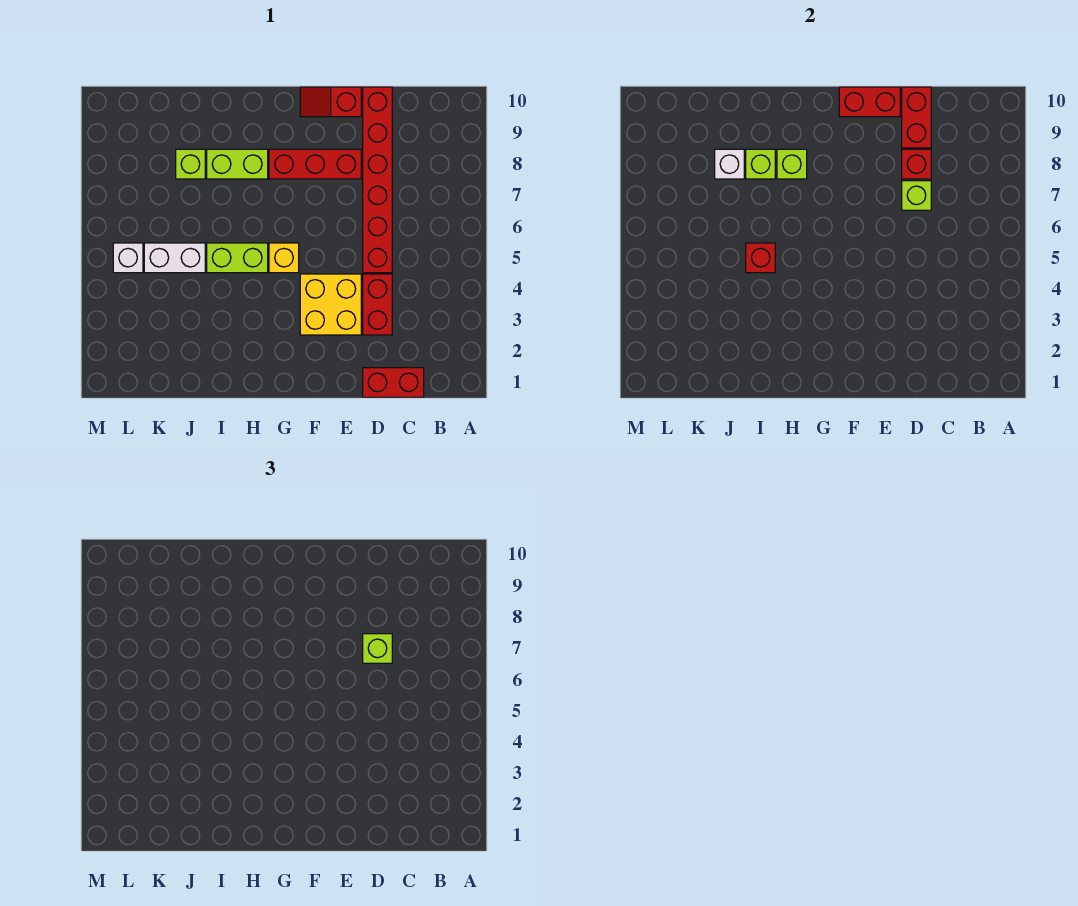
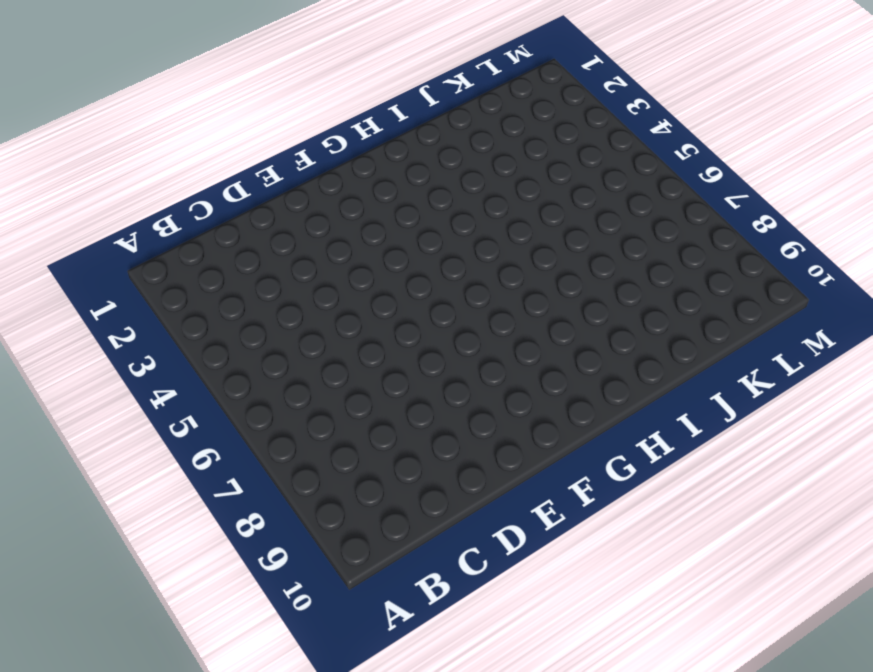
none -> red brick C1:D1 level 1
none -> red brick D3:D4 level 1
none -> red brick D5:D10 level 1

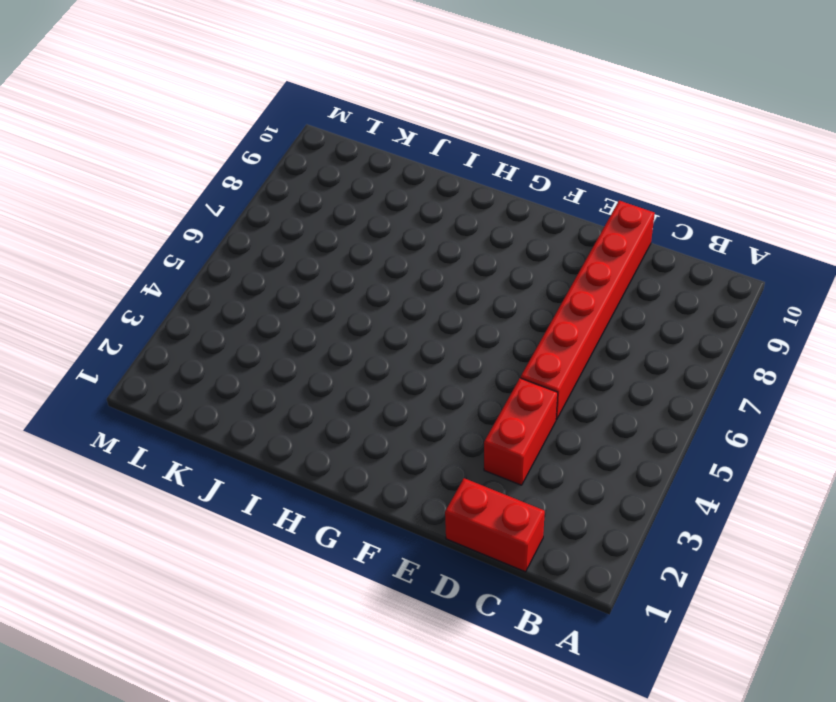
none -> yellow brick E3:F4 level 1
none -> red brick E8:G8 level 1
none -> red slope E10:F10 level 1 top E

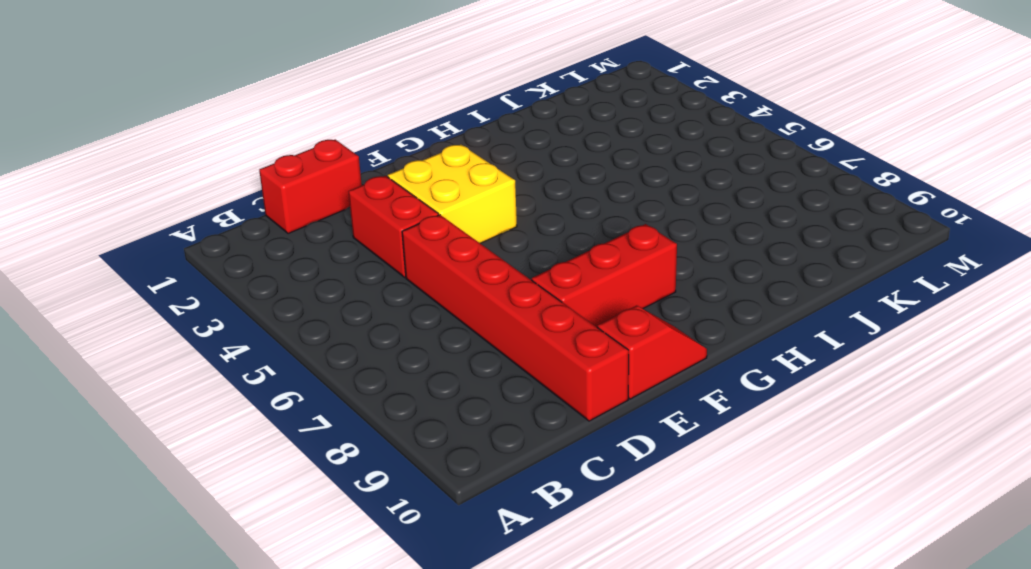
none -> yellow brick G5 level 1
none -> lime brick H5:I5 level 1
none -> lime brick H8:I8 level 1

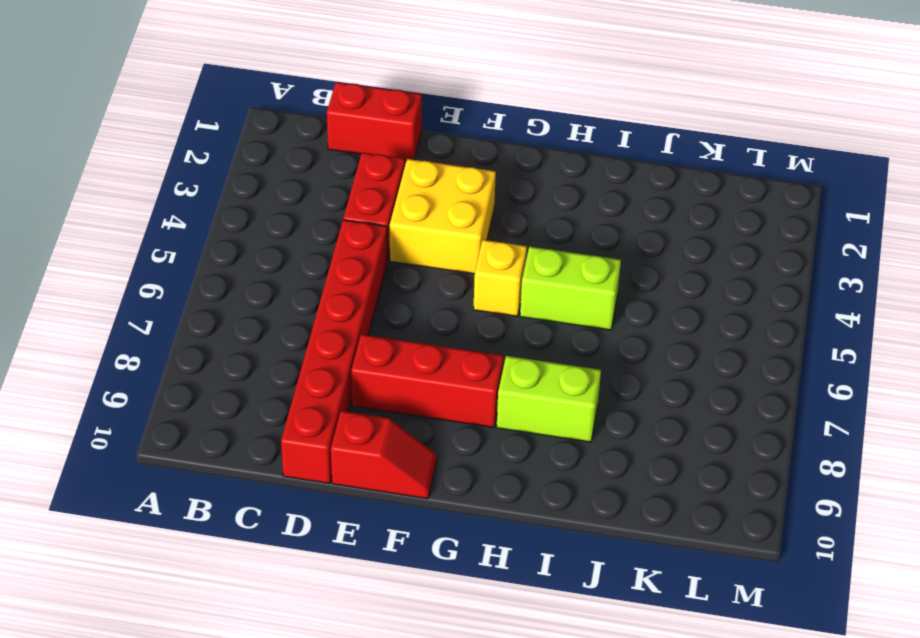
none -> white brick J5:K5 level 1
none -> lime brick J8 level 1
none -> white brick L5 level 1

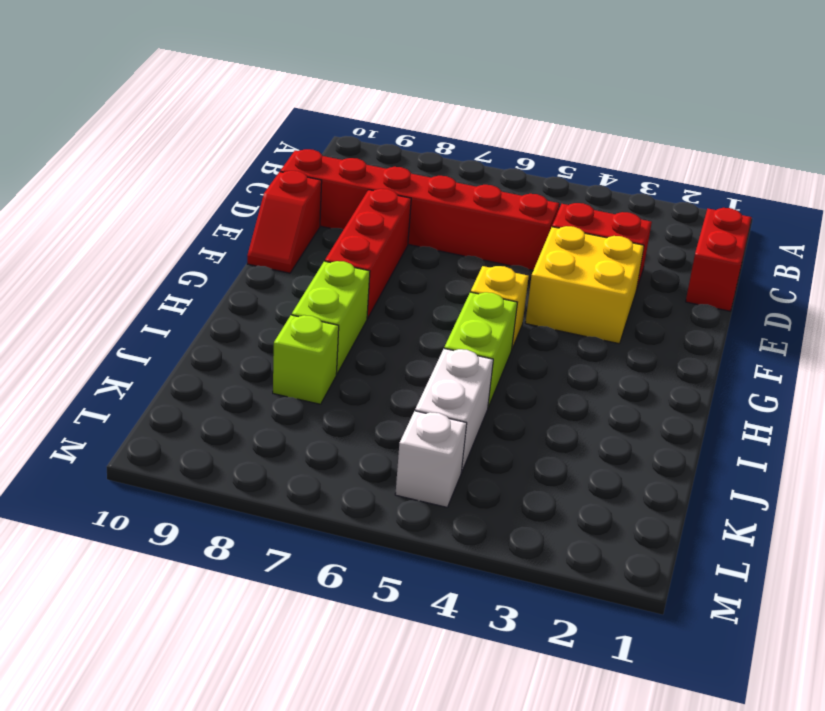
none -> lime brick D7 level 2
none -> red brick D8 level 2
none -> red brick D9:D10 level 2

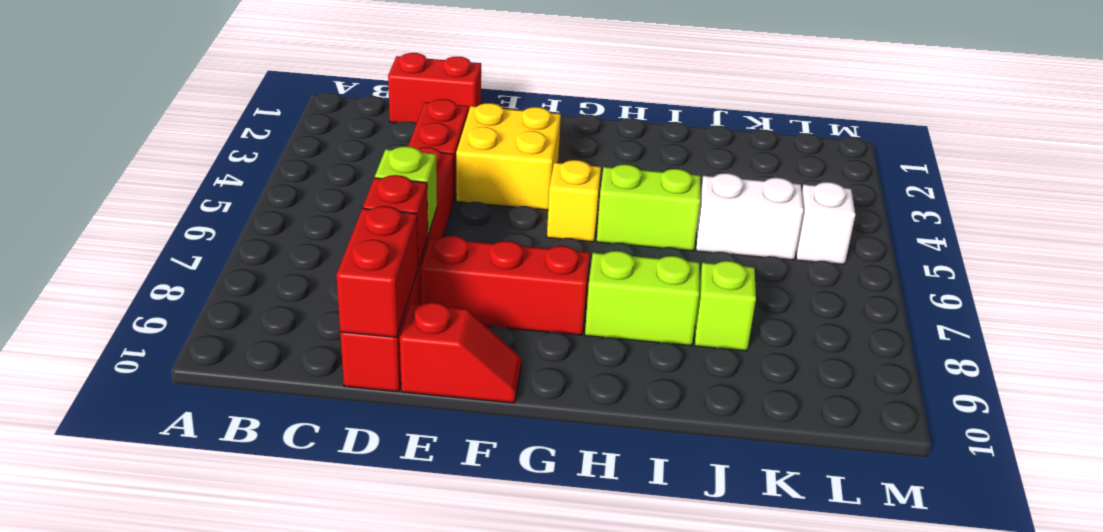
none -> red brick E10:F10 level 2
none -> lime brick H8 level 2
none -> red brick I5 level 2

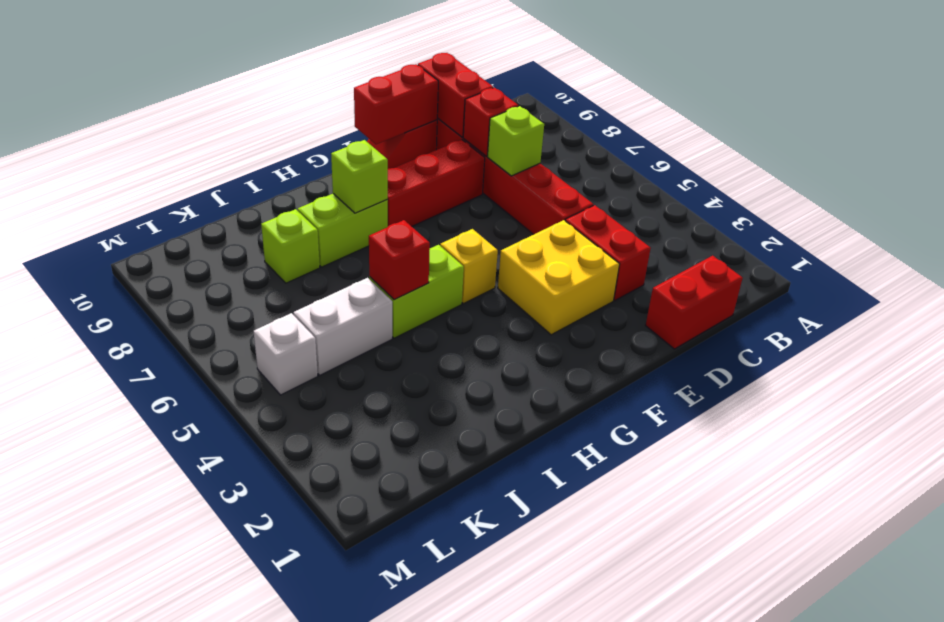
none -> lime brick I8 level 2
none -> white brick J8 level 2
none -> lime brick D7 level 3

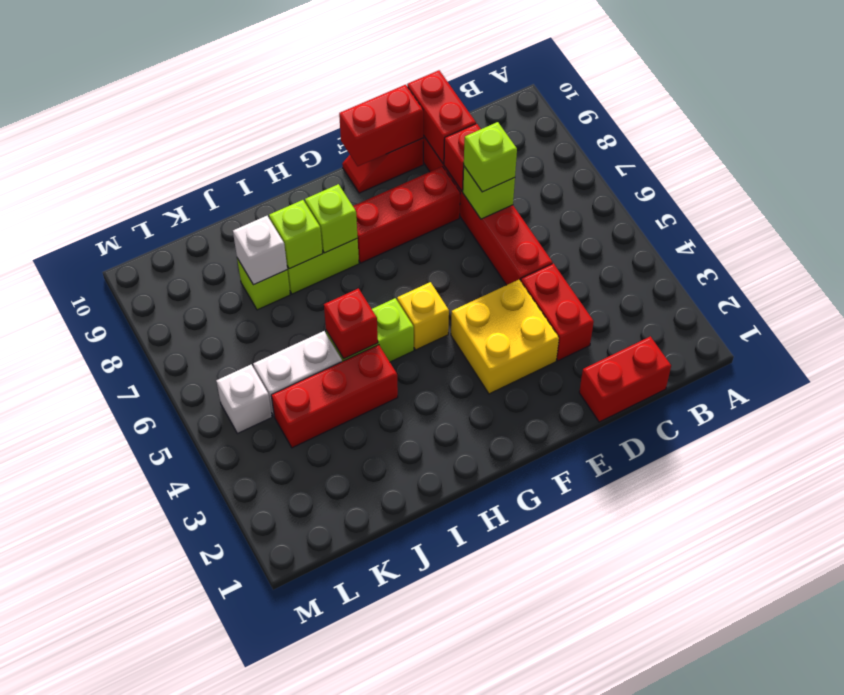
red brick I4:K4 level 1 -> none

